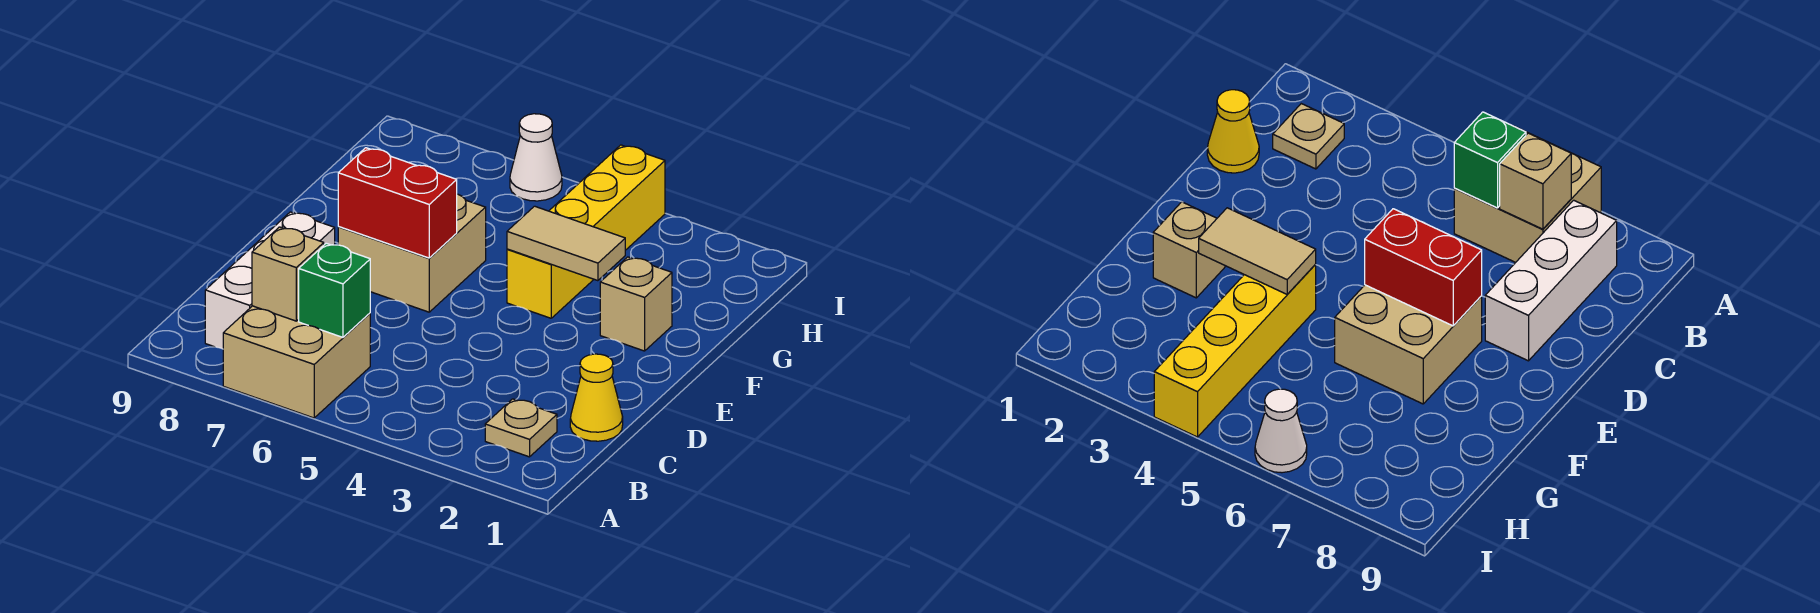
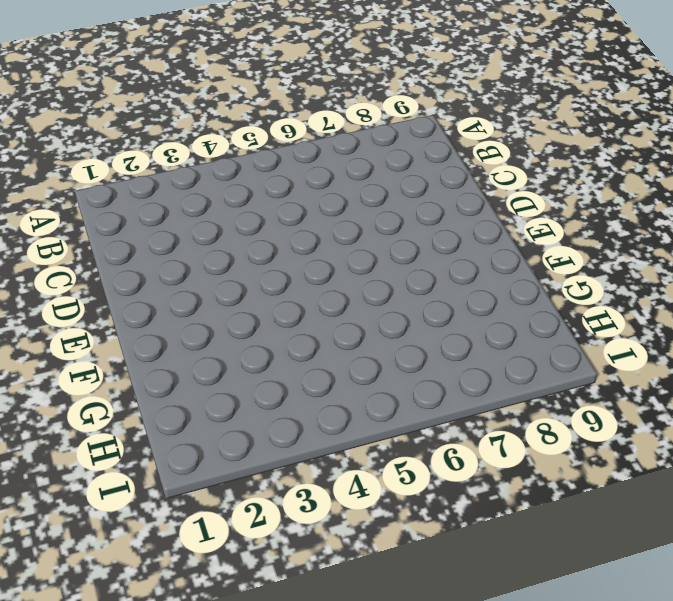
none -> tan brick A6:B7 level 1
none -> tan plate B2 level 1
none -> white brick B8:D8 level 1

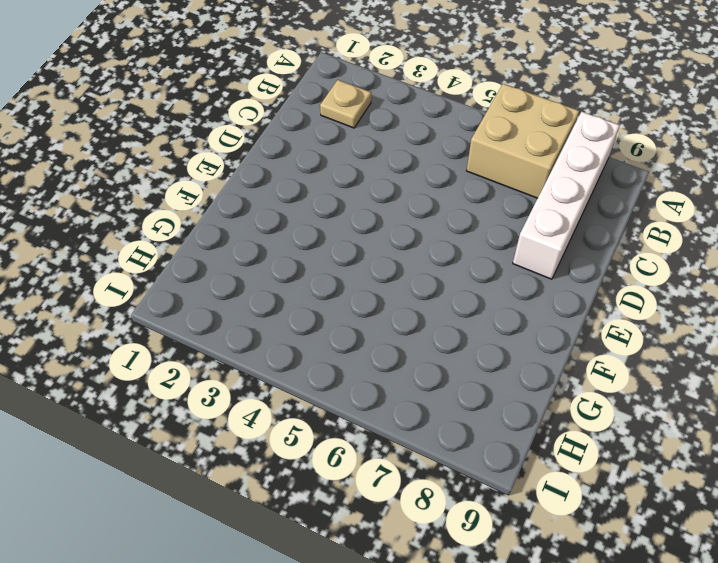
white brick A8:D8 level 1 -> white brick B8:D8 level 1
none -> yellow cone C1 level 1
none -> tan brick E6:F7 level 1
none -> tan brick F2 level 1

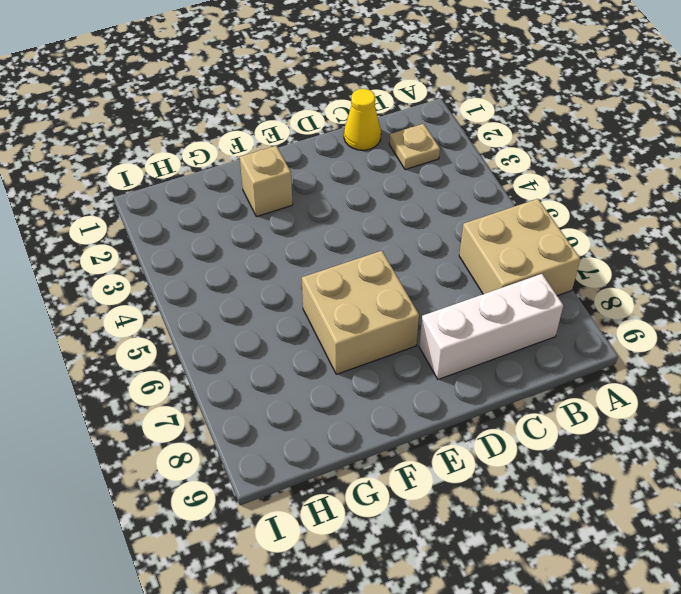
none -> yellow brick F4:I4 level 1
none -> white cone I6 level 1
none -> green brick B6 level 2

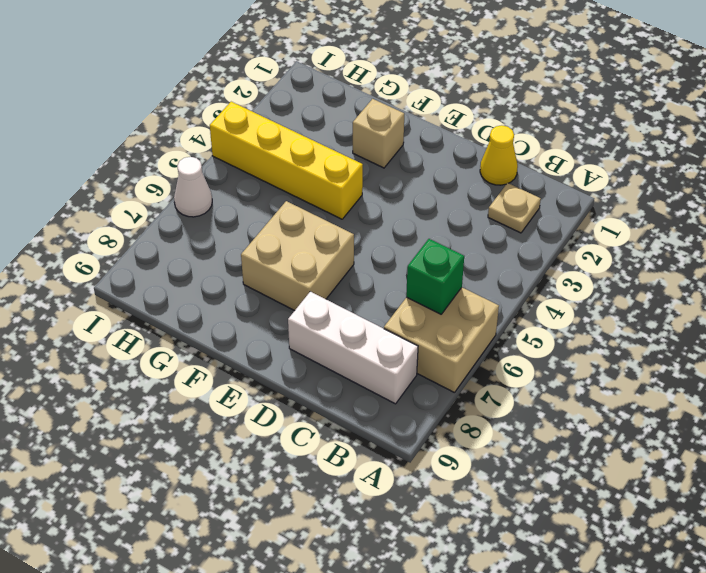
none -> tan brick B7 level 2
none -> red brick E6:E7 level 2
none -> tan tile F3:F4 level 2

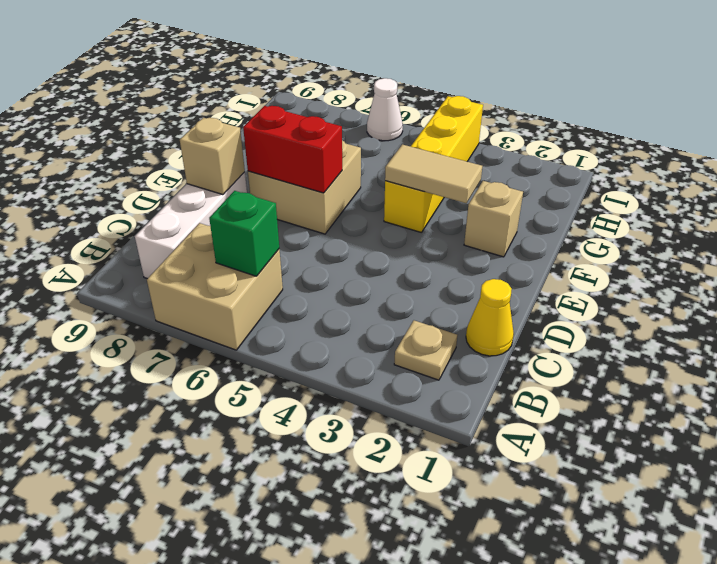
tan brick D8 level 2 -> tan brick B7 level 2

